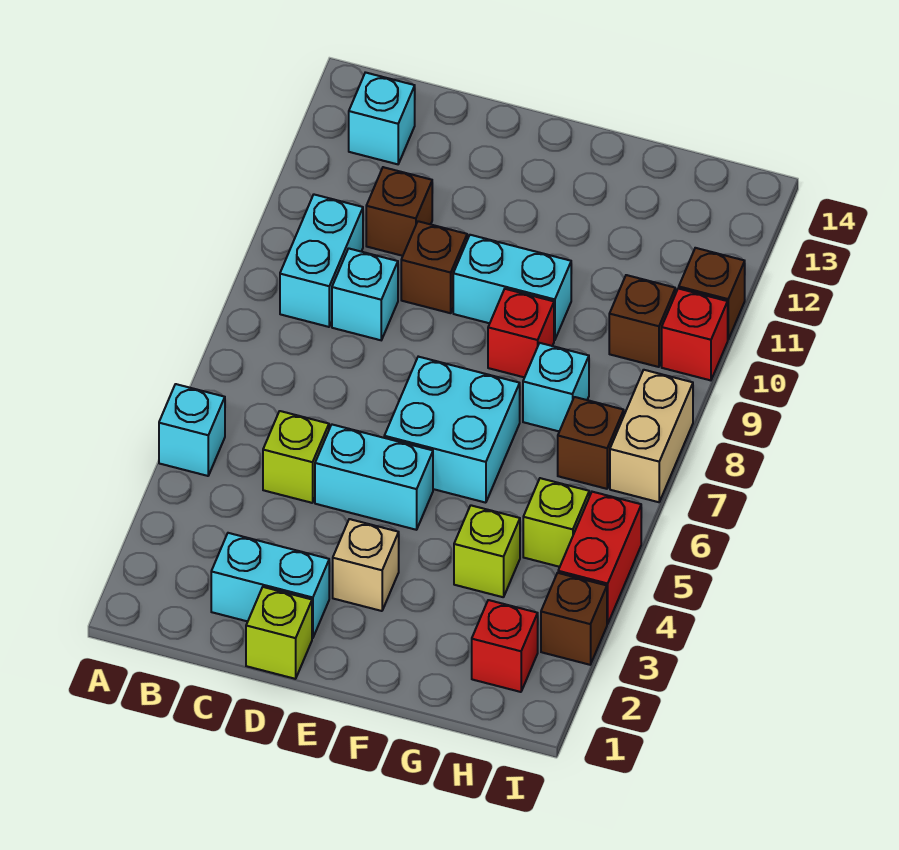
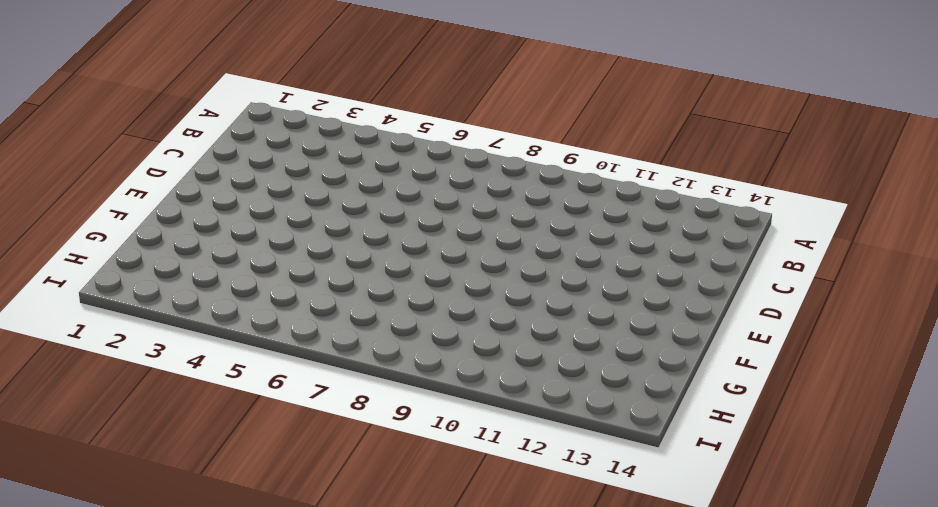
none -> cyan brick A5 level 1
none -> cyan brick B9:B10 level 1
none -> cyan brick B13 level 1

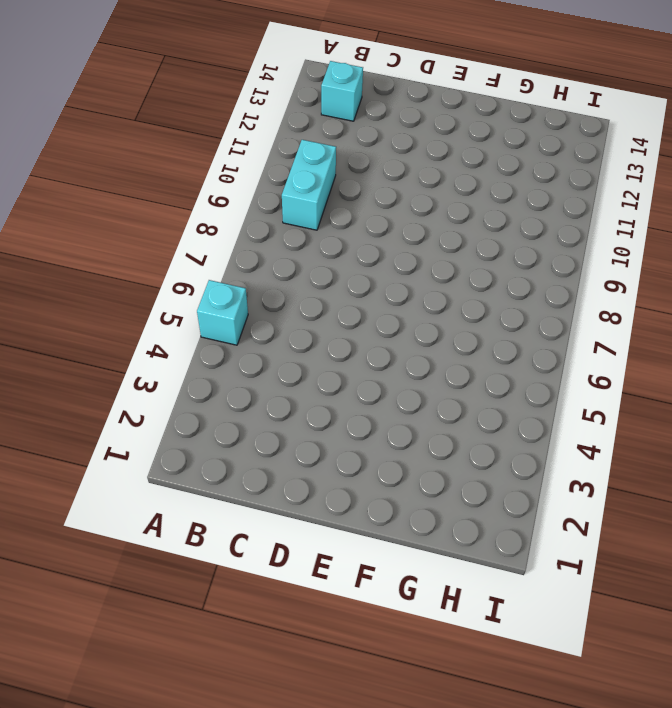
none -> cyan brick C2:D2 level 1
none -> lime brick C5 level 1
none -> cyan brick C9 level 1

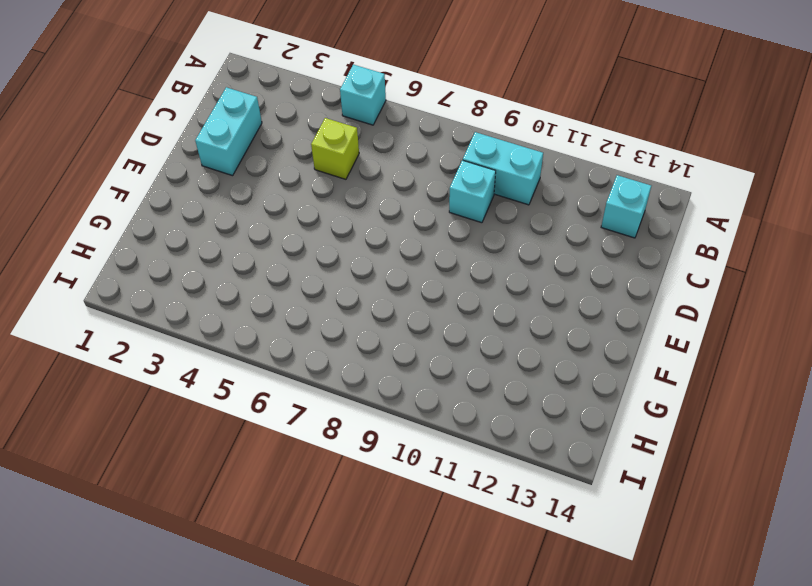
none -> brown brick C11 level 1
none -> lime brick D1 level 1
none -> cyan brick D5:E5 level 1

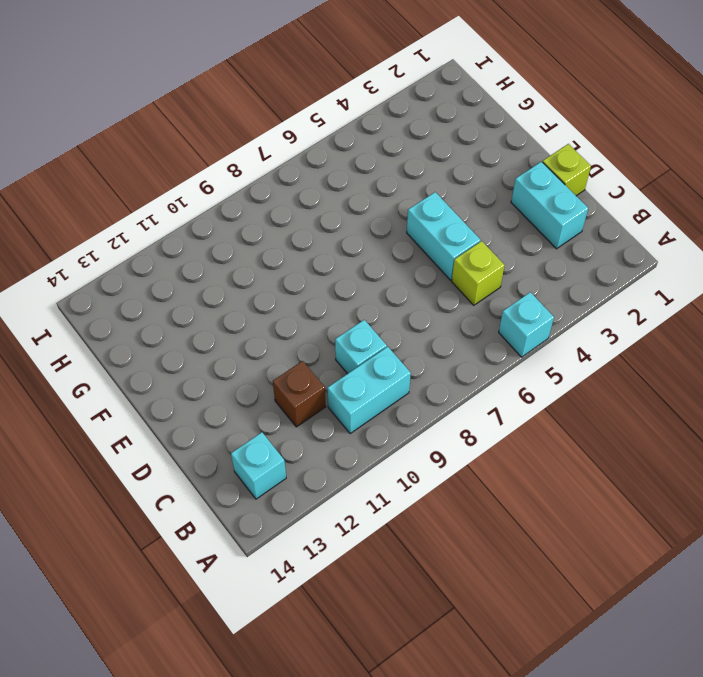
none -> brown brick D10 level 1
none -> tan brick E3 level 1
none -> cyan brick E6:F7 level 1

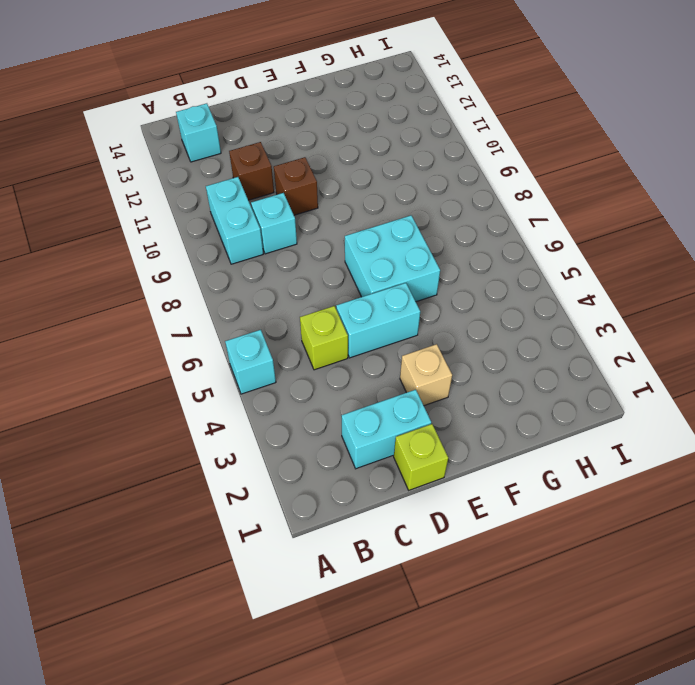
none -> cyan brick E10:F10 level 1
none -> red brick F9 level 1
none -> lime brick G4 level 1

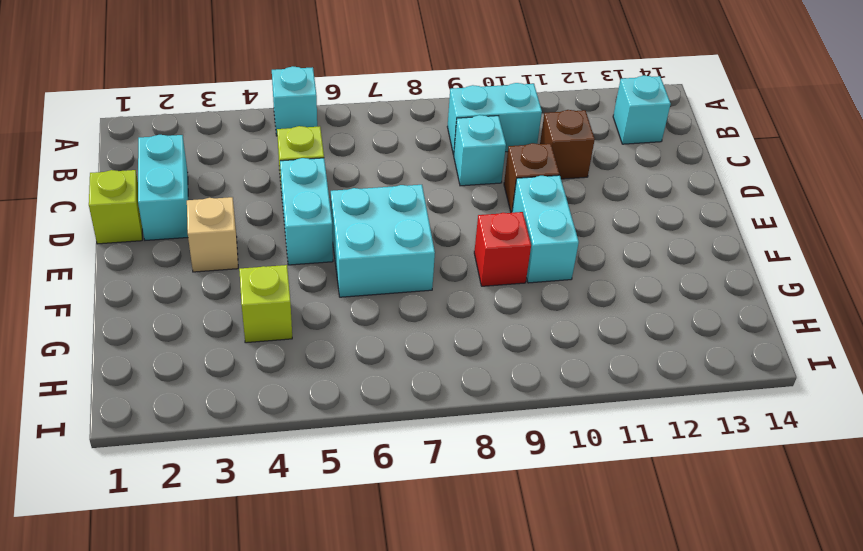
none -> cyan brick G8 level 1
none -> red brick H2 level 1
none -> lime brick H5 level 1

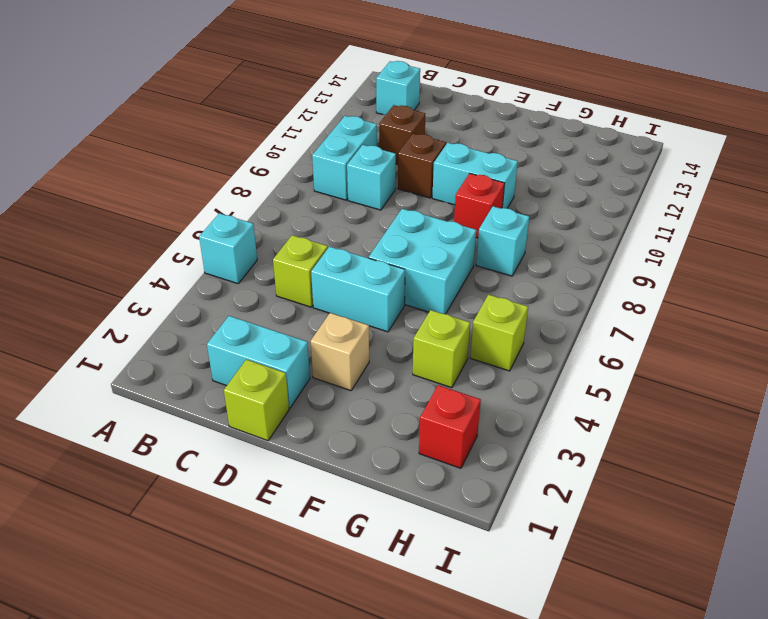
none -> brown brick H7 level 1
none -> brown brick H10 level 1
none -> brown brick I3 level 1

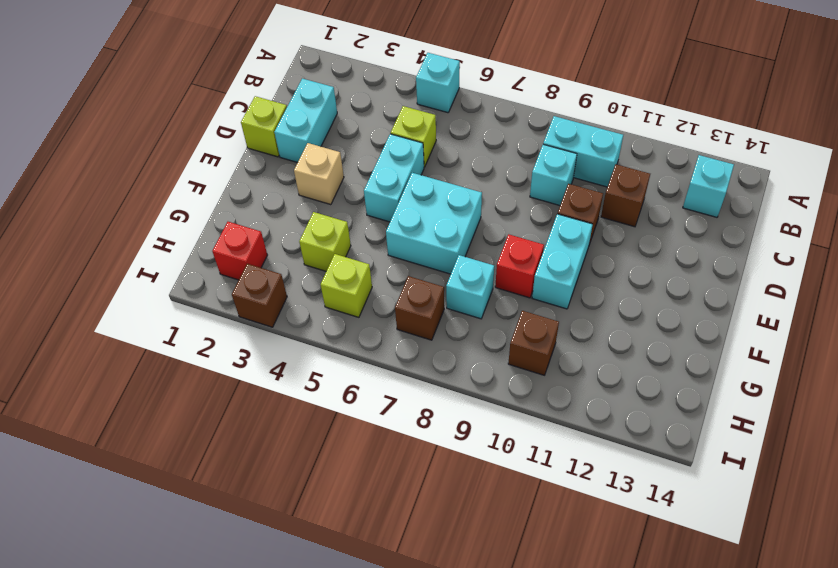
none -> red brick I4:I5 level 1
none -> tan brick I7:I8 level 1
none -> red brick I10 level 1

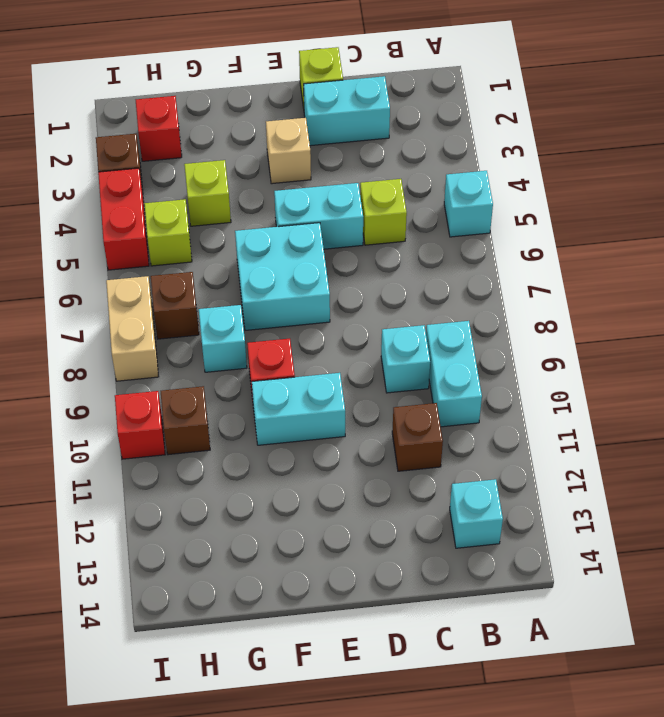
none -> brown brick D10 level 1
none -> brown brick I11 level 1

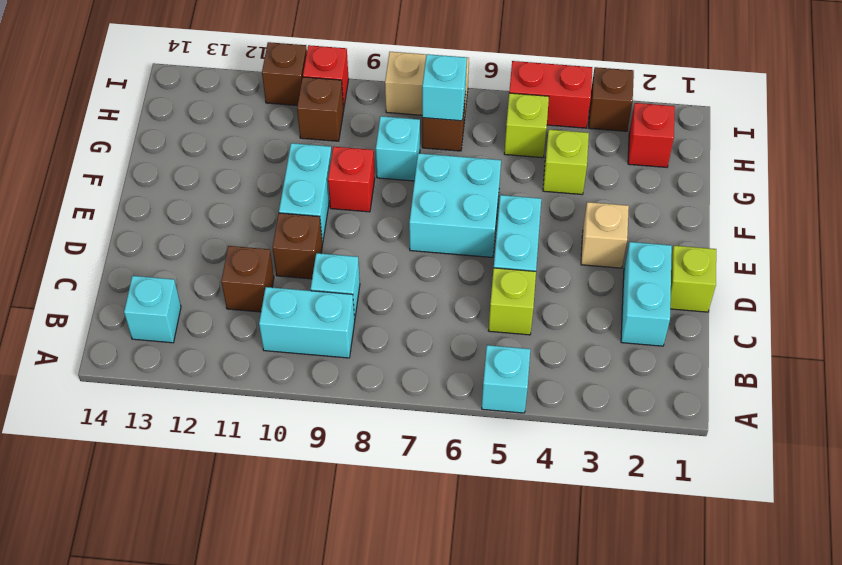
cyan brick H7 level 2 -> none

